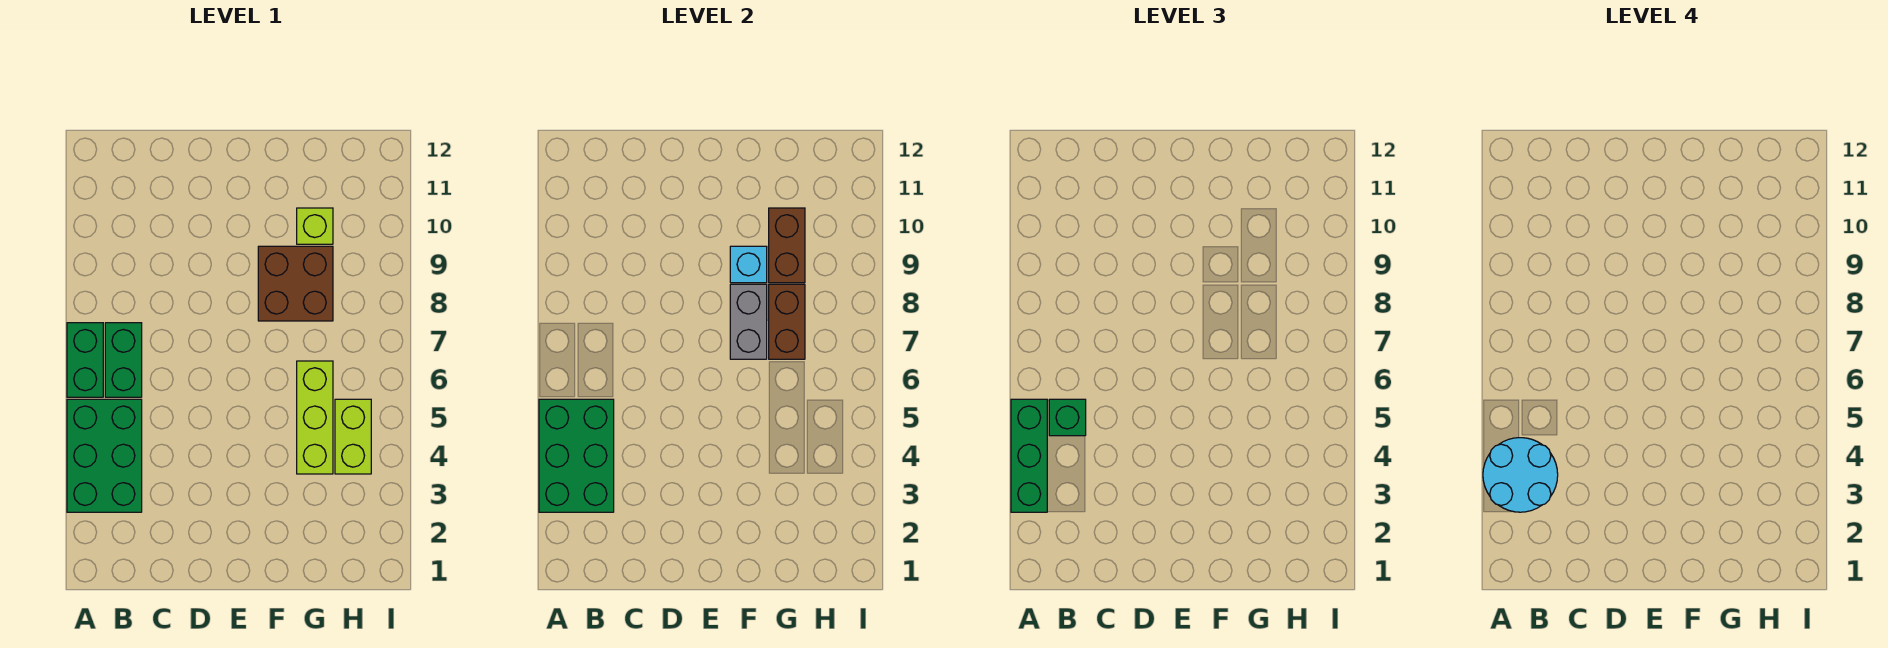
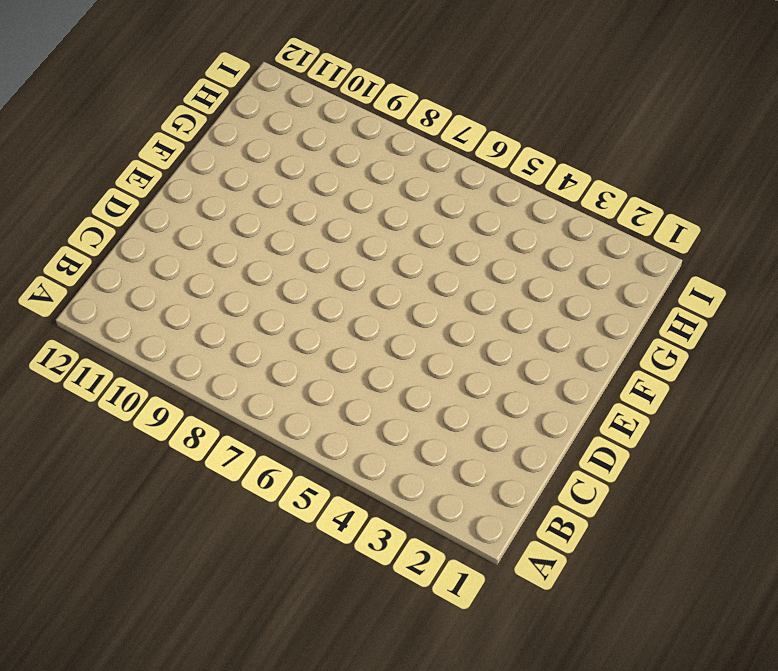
none -> green brick A3:B5 level 1
none -> green brick A6:A7 level 1
none -> green brick B6:B7 level 1

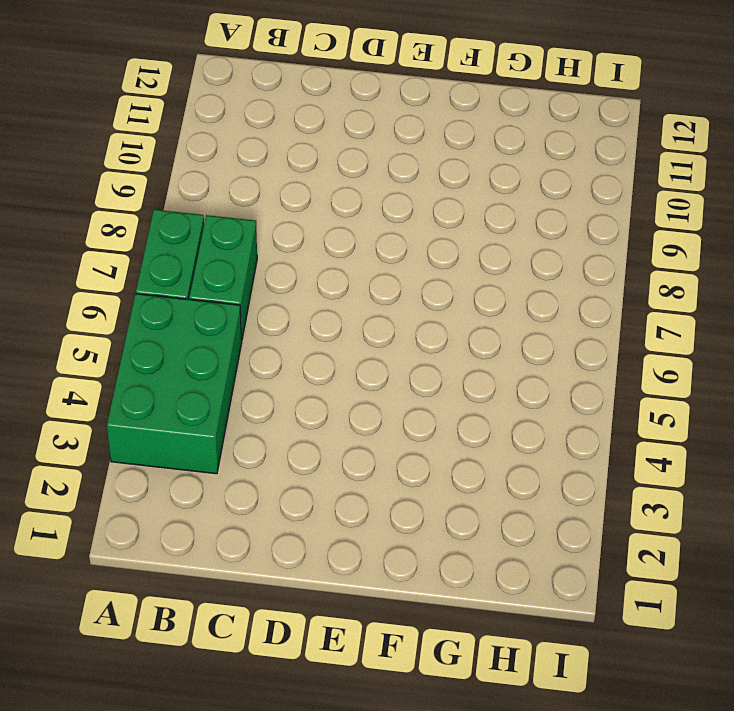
none -> brown brick F8:G9 level 1
none -> lime brick G4:G6 level 1
none -> lime brick G10 level 1

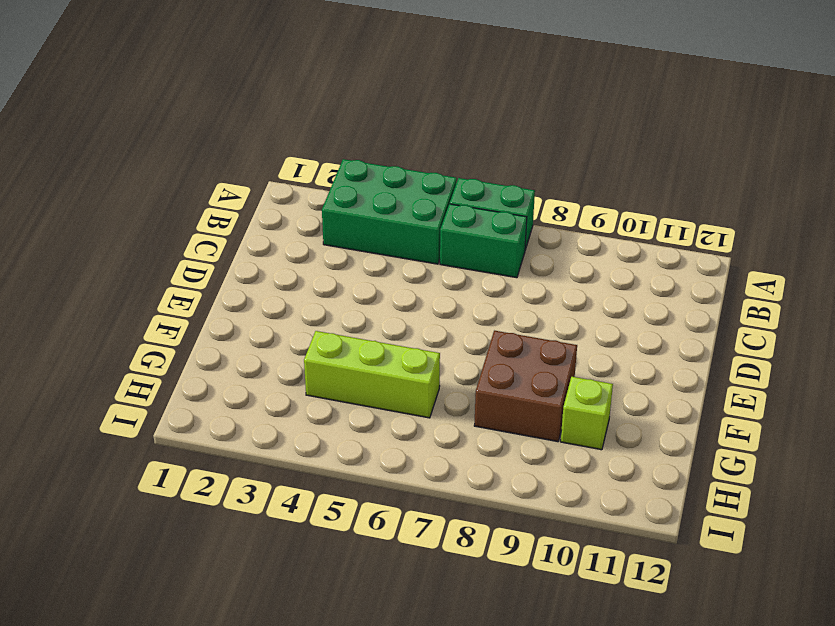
none -> lime brick H4:H5 level 1
none -> green brick A3:B5 level 2
none -> grey brick F7:F8 level 2

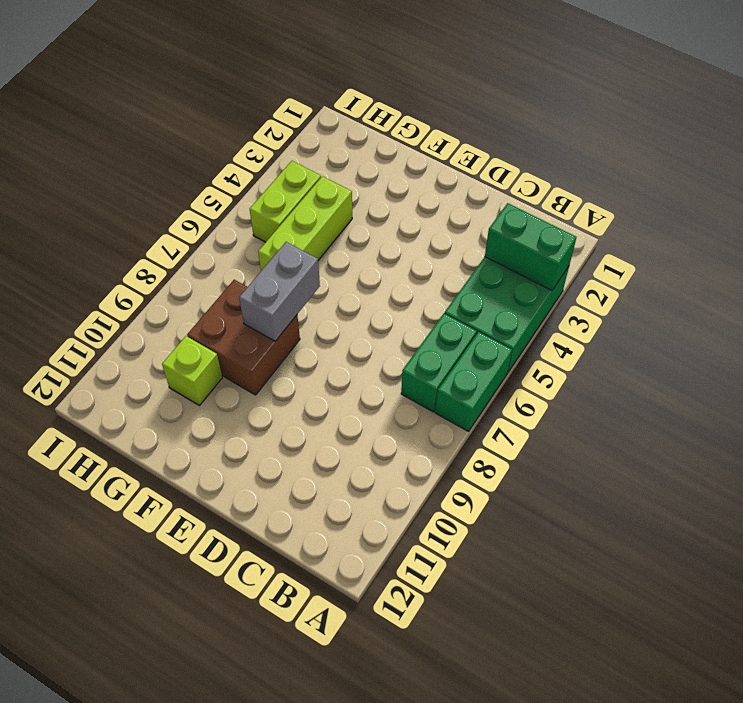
green brick A3:B3 level 2 -> green brick A3:B5 level 2
none -> cyan brick F9 level 2
none -> brown brick G7:G8 level 2
none -> brown brick G9:G10 level 2

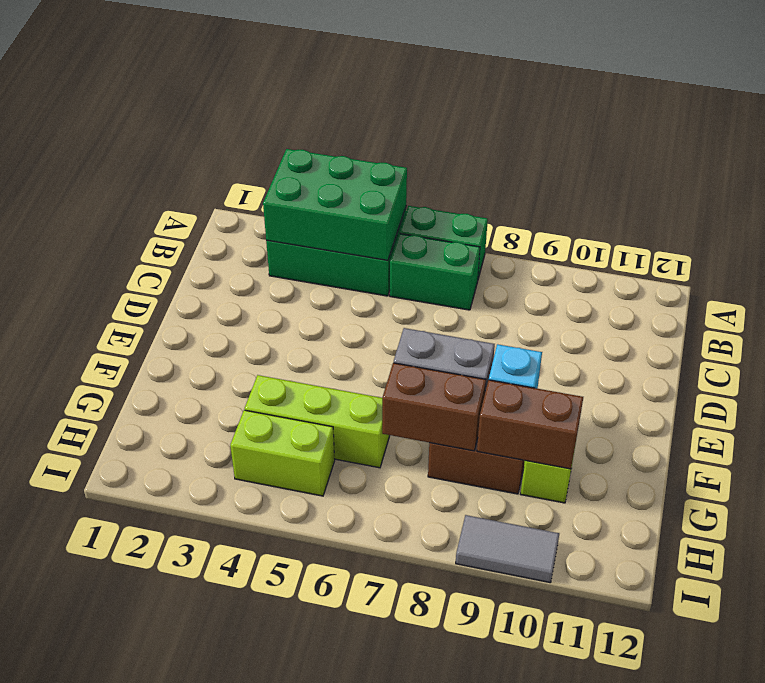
grey tile I9:I10 level 1 -> none
none -> green brick A3:A5 level 3
none -> green brick B5 level 3
none -> cyan round brick A3:B4 level 4

